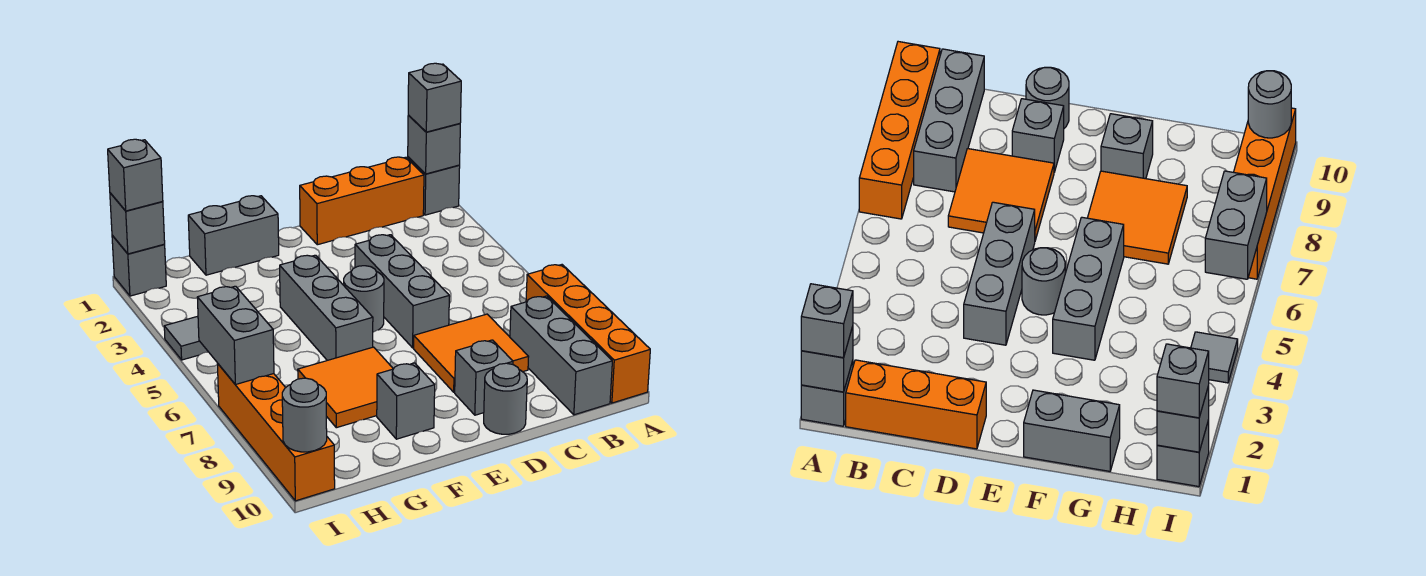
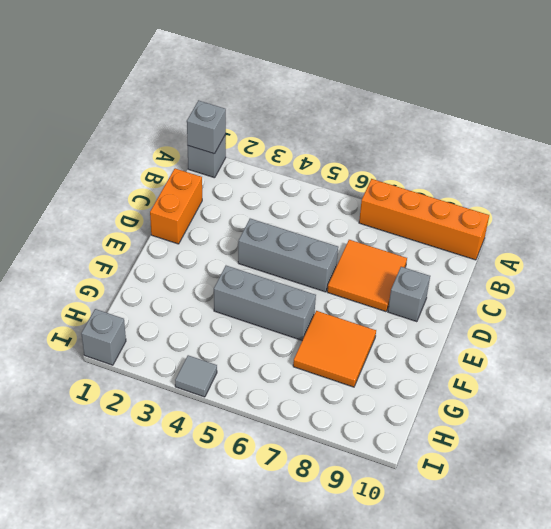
orange brick C1:D1 level 1 -> orange brick B1:D1 level 1
none -> grey brick B8:B10 level 1
none -> grey round brick D10 level 1
none -> grey round brick E5 level 1

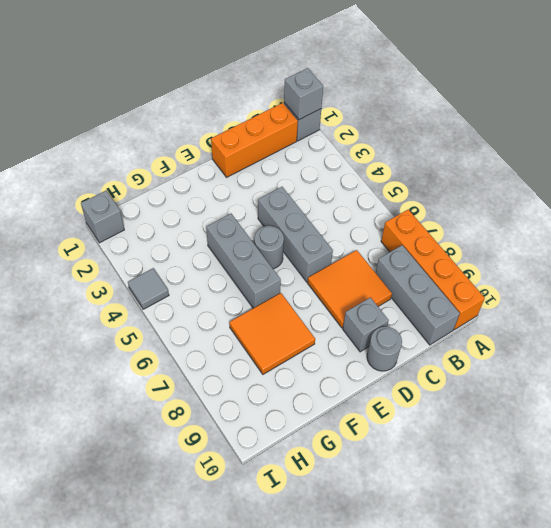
none -> grey brick F1:G1 level 1
none -> grey brick F9 level 1
none -> orange brick I7:I10 level 1

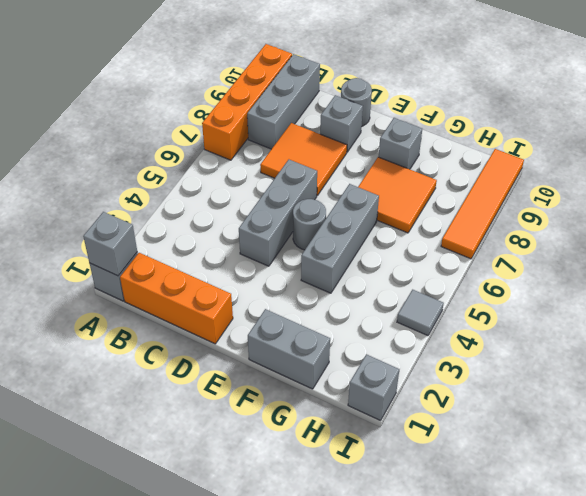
orange tile I7:I10 level 1 -> orange brick I7:I10 level 1
none -> grey brick I1 level 2
none -> grey brick I6:I7 level 2
none -> grey round brick I10 level 2

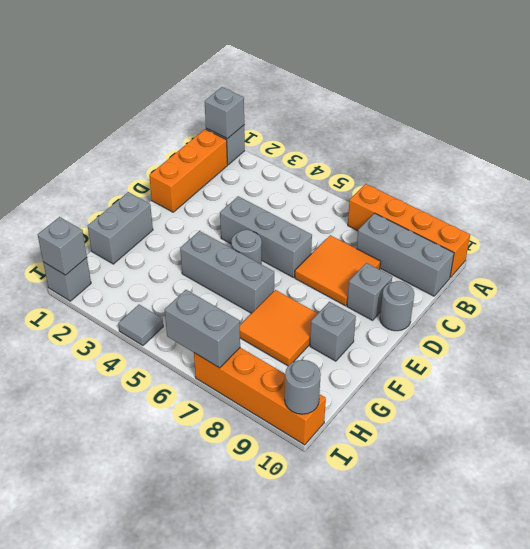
none -> grey brick A1 level 3
none -> grey brick I1 level 3

